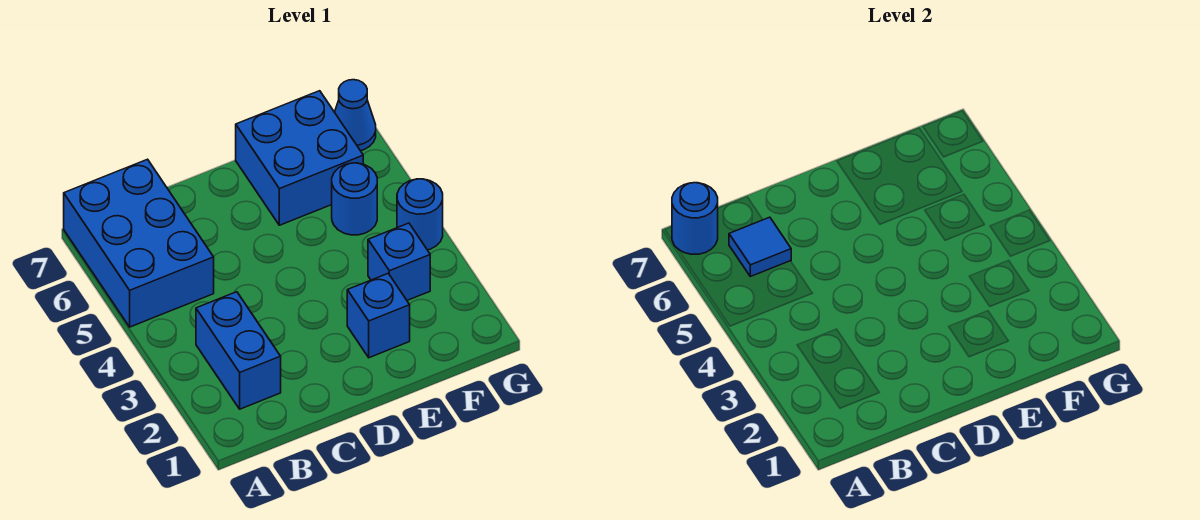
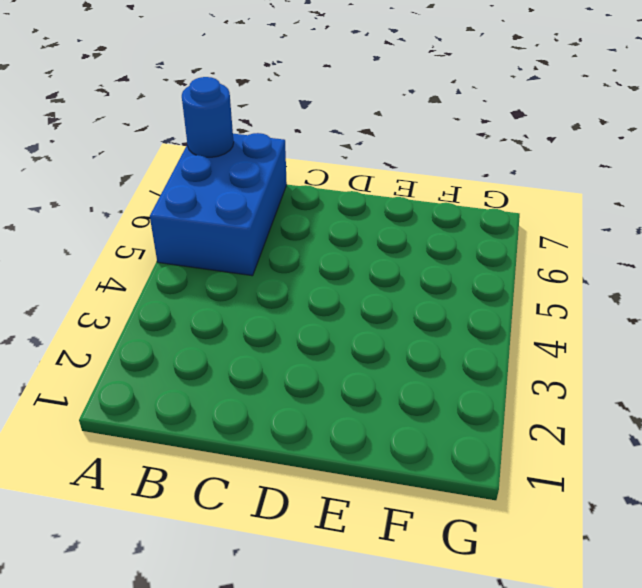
none -> blue brick B2:B3 level 1
none -> blue brick E2 level 1

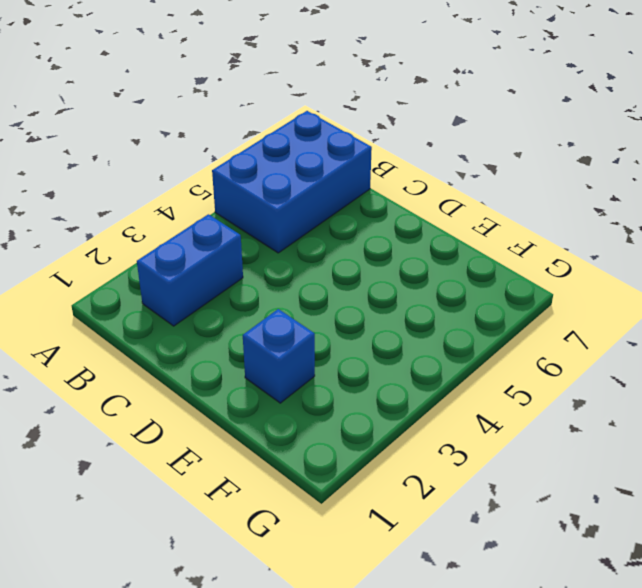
none -> blue brick E6:F7 level 1
none -> blue brick F3 level 1

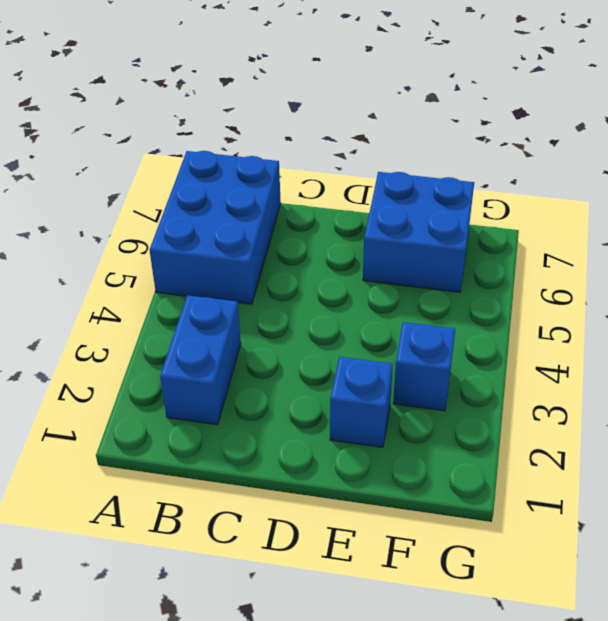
none -> blue round brick F5 level 1
none -> blue round brick G4 level 1

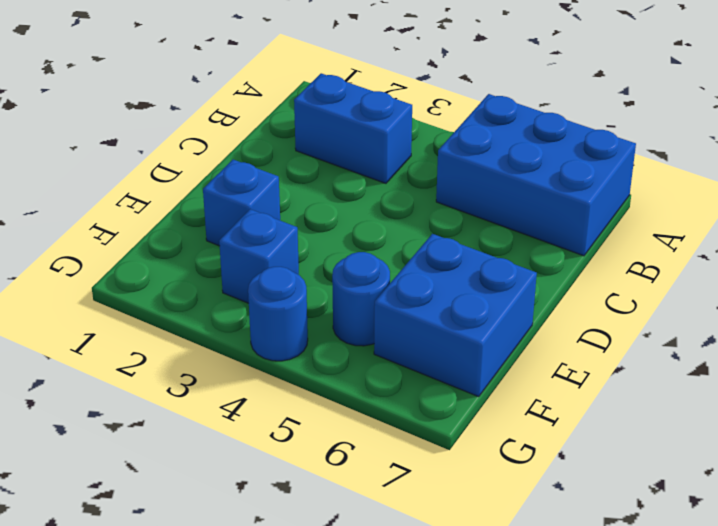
none -> blue cone G7 level 1
none -> blue round brick A7 level 2

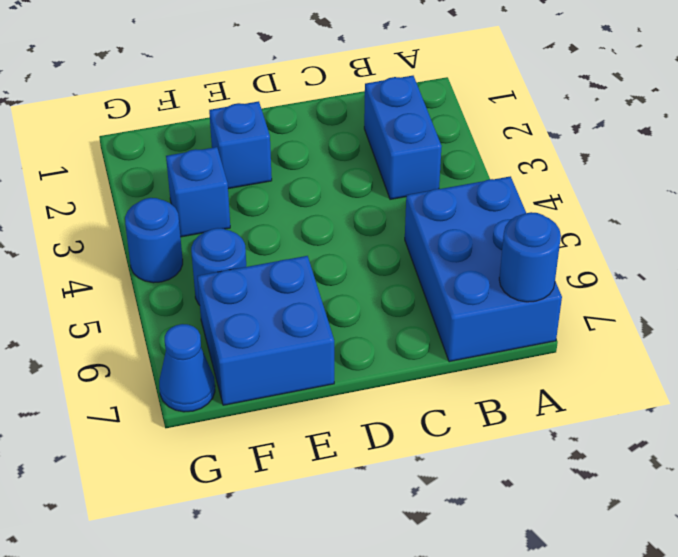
none -> blue tile B6 level 2

